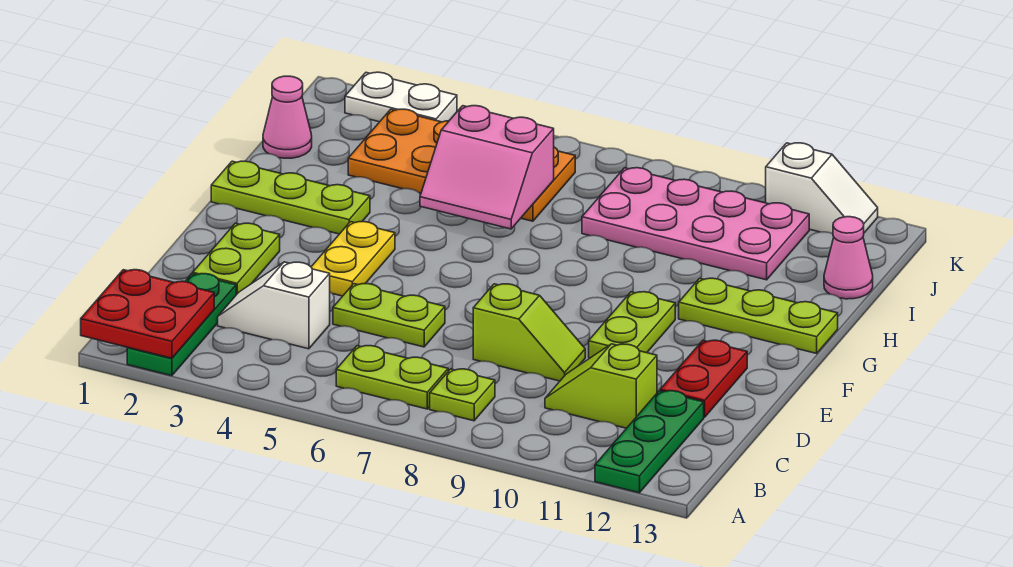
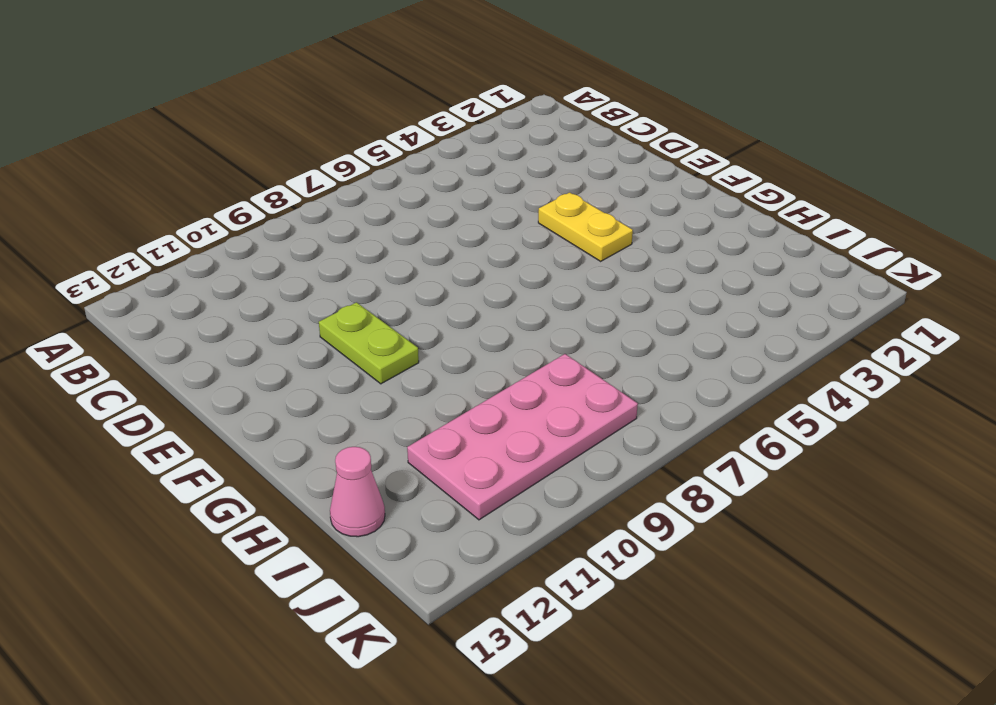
none -> green plate A2:C2 level 1
none -> green plate A12:C12 level 1
none -> lime plate B6:B7 level 1

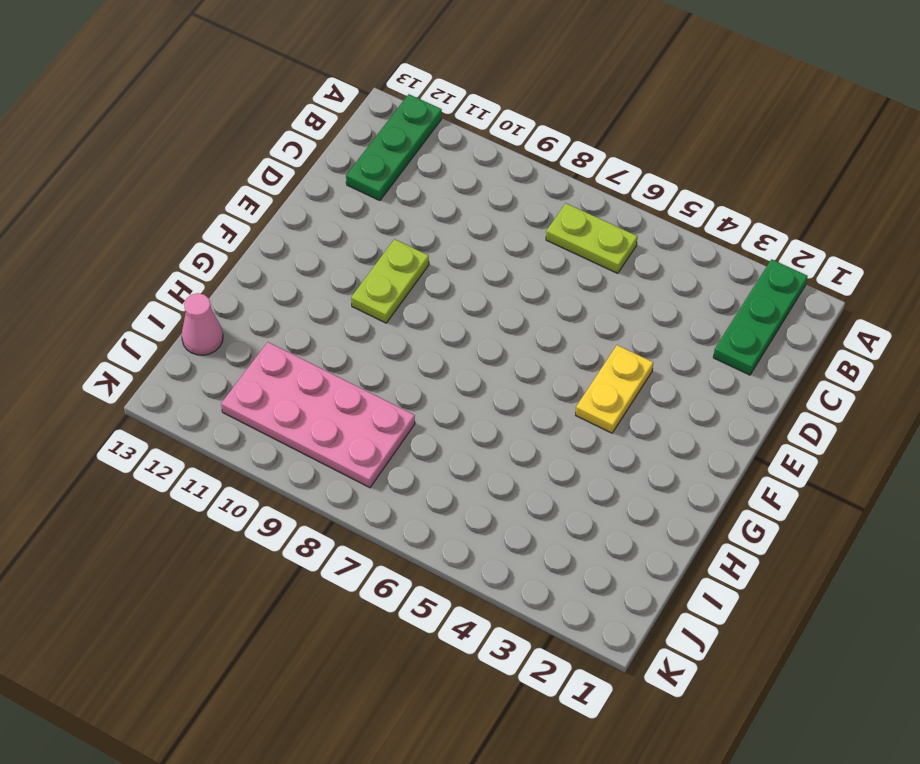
none -> lime plate B8 level 1
none -> white slope C3:C4 level 1 top 4
none -> lime slope C10:C11 level 1 top 11

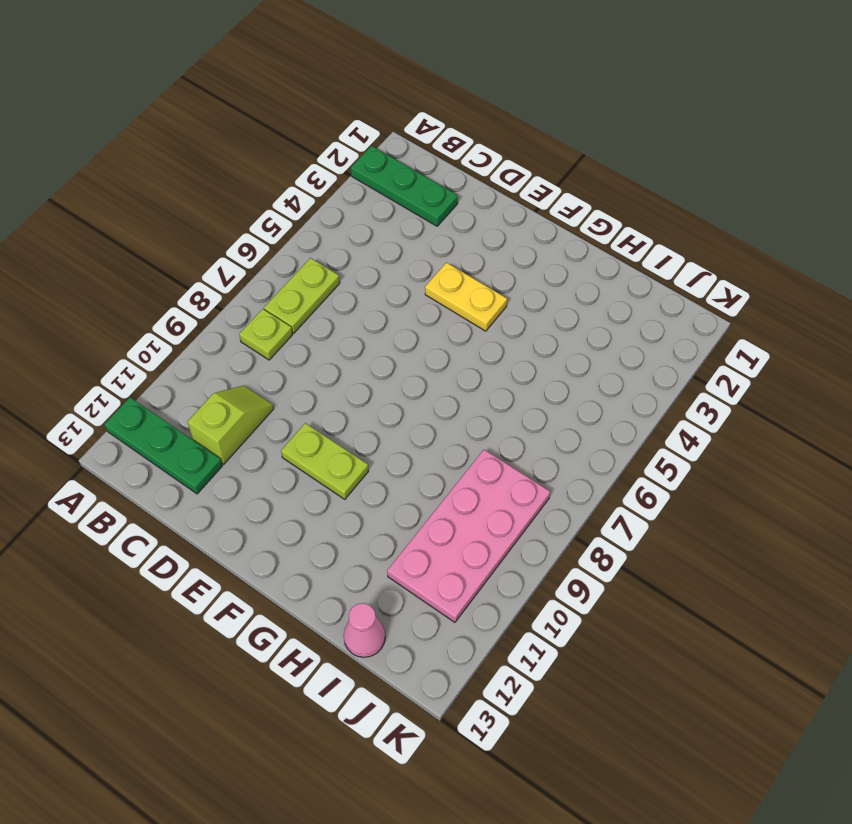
none -> white slope C3:C4 level 1 top 4
none -> lime plate D2:E2 level 1
none -> lime plate D5:D6 level 1

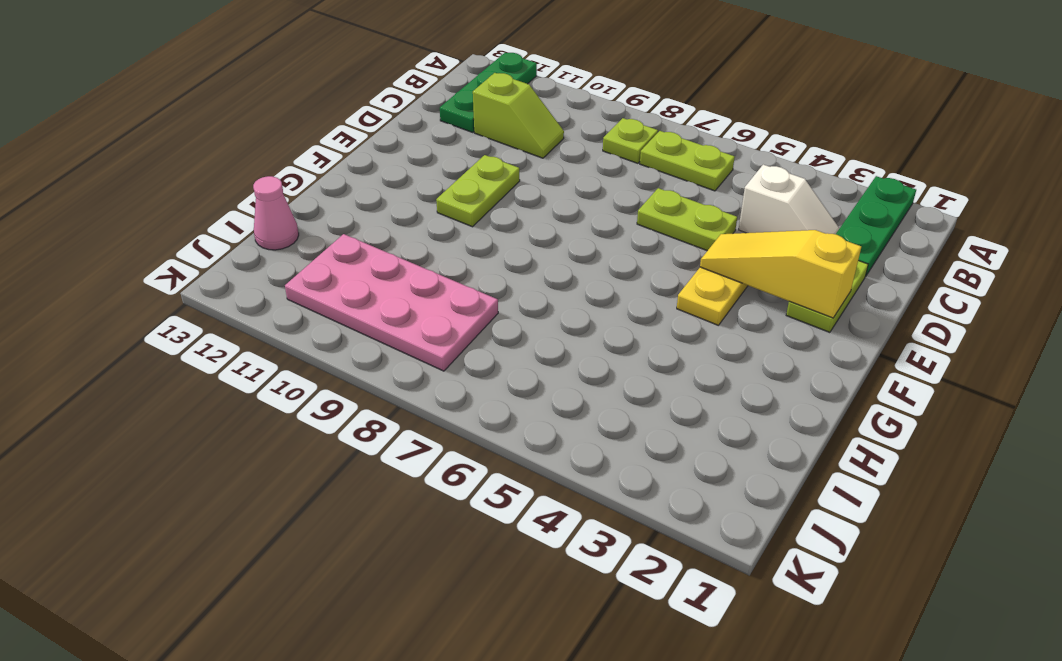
yellow slope E2:E4 level 2 top 2 -> none
none -> lime slope D8:D9 level 1 top 8
none -> red plate D12:E12 level 1
none -> lime plate G1:G3 level 1

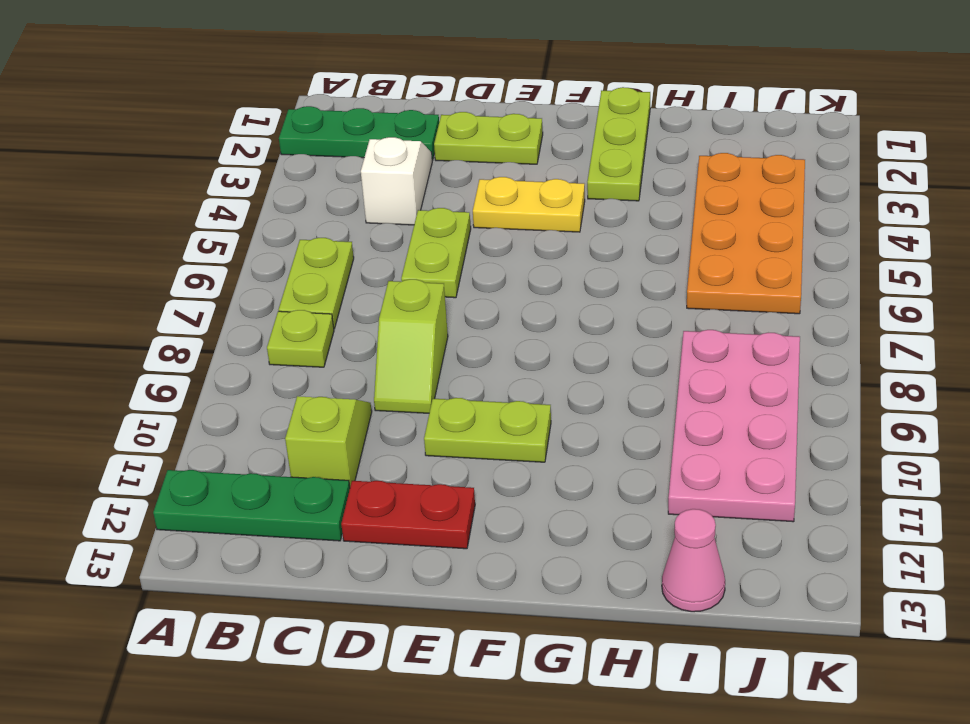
none -> lime plate G11:G13 level 1
none -> pink cone I1 level 1
none -> white plate K2:K3 level 1

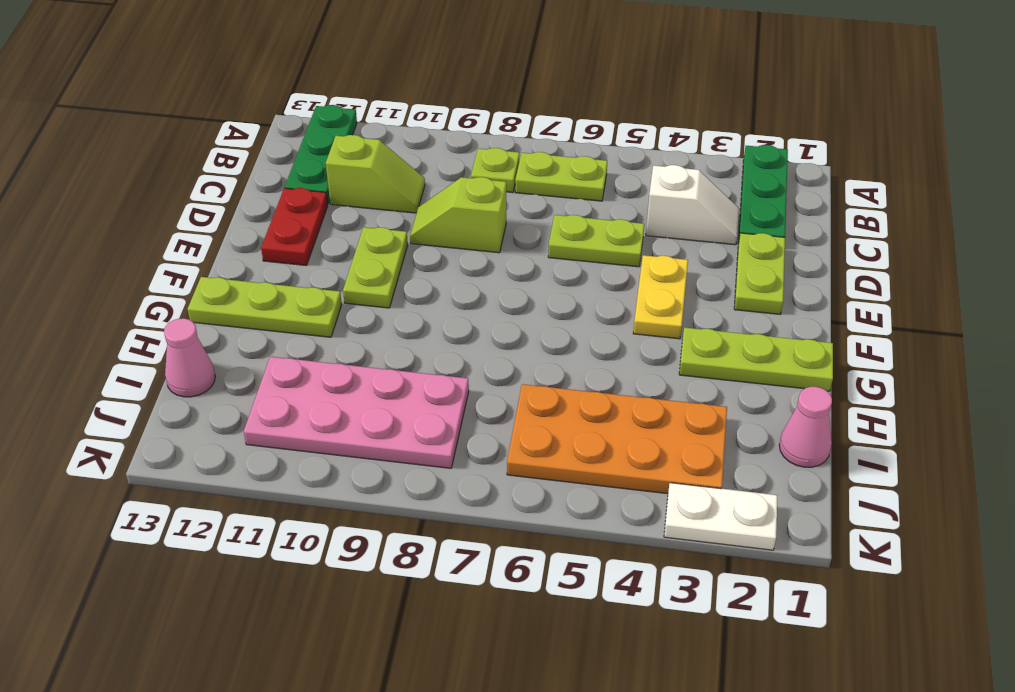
none -> white slope K11:K12 level 1 top 11
none -> red plate A1:B2 level 2
none -> pink slope H5:I6 level 2 top I

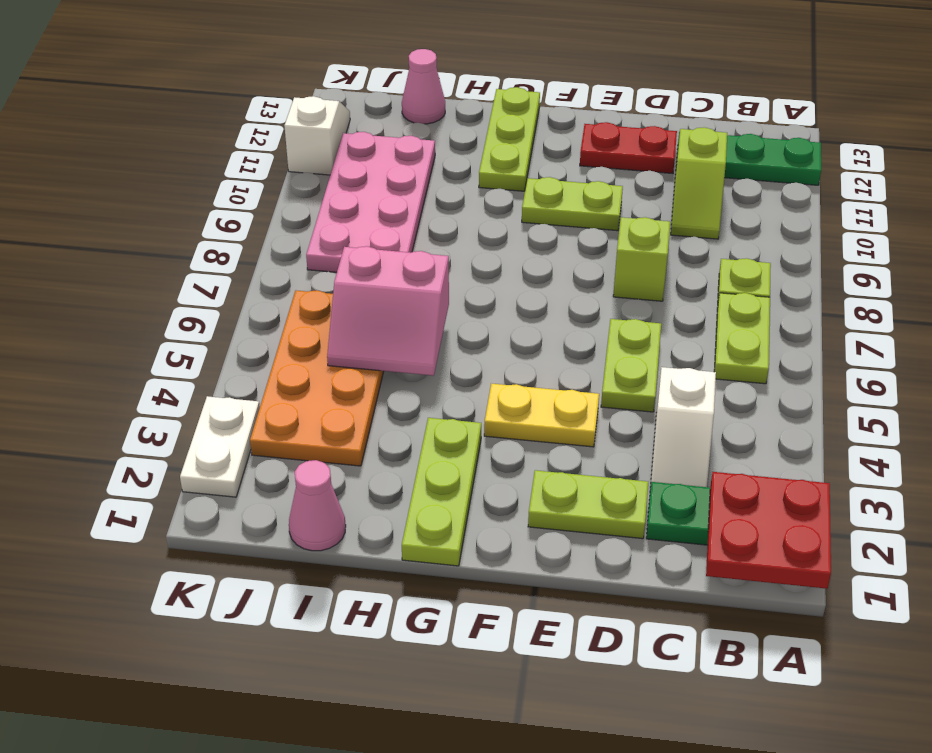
pink slope H5:I6 level 2 top 6 -> pink slope H5:I6 level 2 top I

